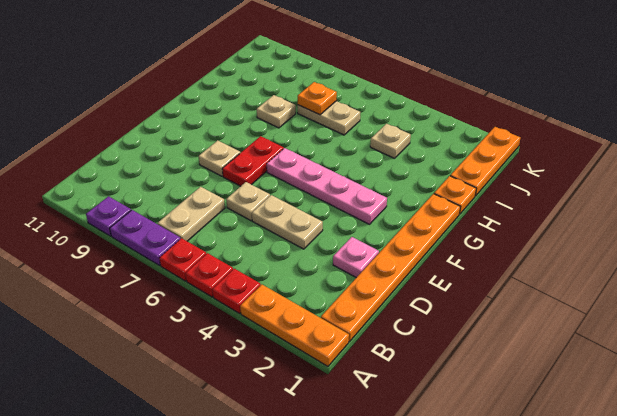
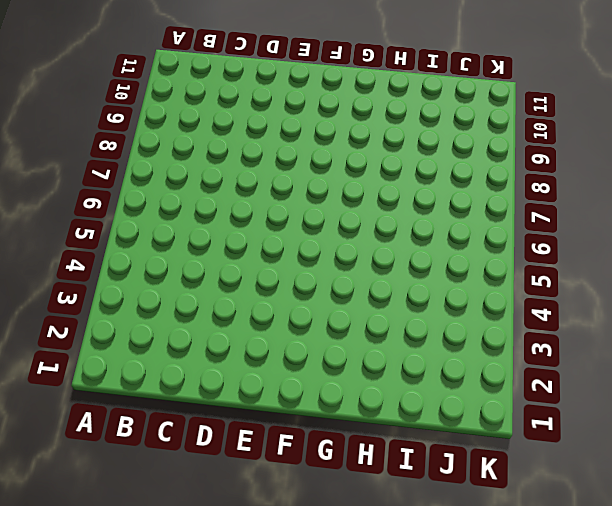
none -> orange plate A1:A3 level 1
none -> red plate A4 level 1
none -> red plate A5 level 1

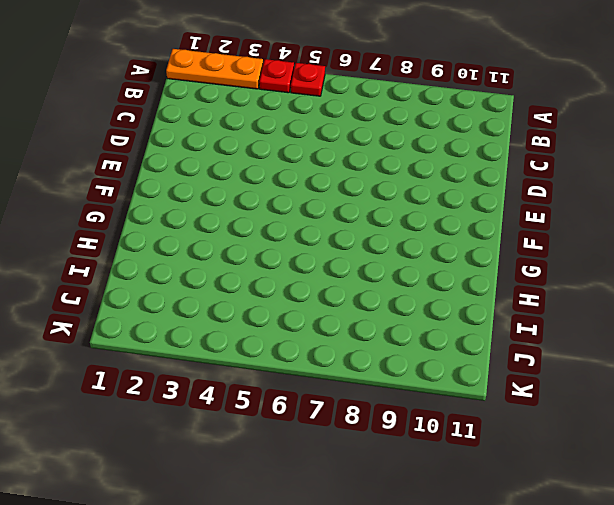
none -> red plate A6 level 1
none -> purple plate A7:A8 level 1
none -> purple plate A9 level 1

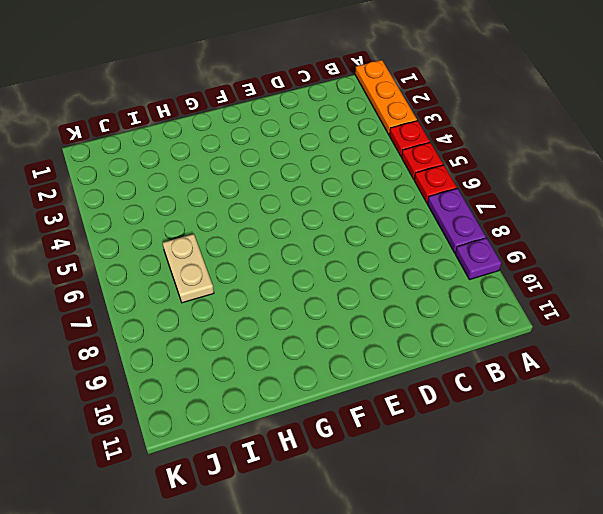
none -> orange plate B1:G1 level 1
none -> tan plate B7:C7 level 1
none -> pink plate D2 level 1

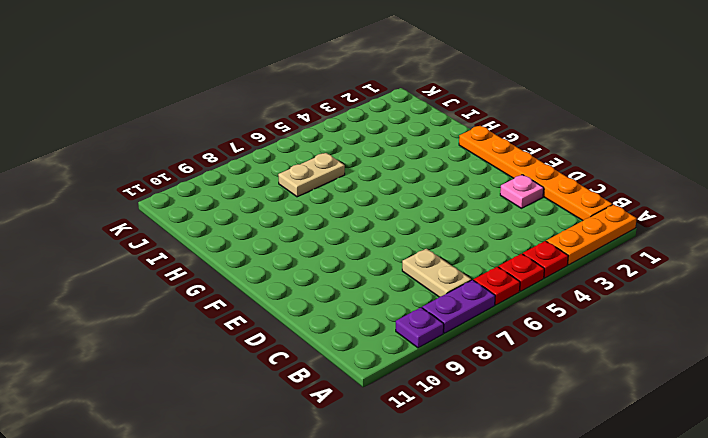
none -> tan plate D4:D5 level 1
none -> tan plate D6 level 1
none -> red plate E7:F7 level 1

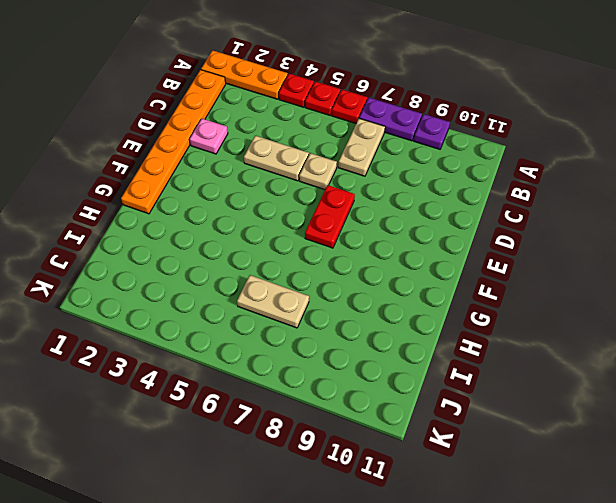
none -> tan plate E8 level 1
none -> pink plate F3:F6 level 1
none -> orange plate H1 level 1

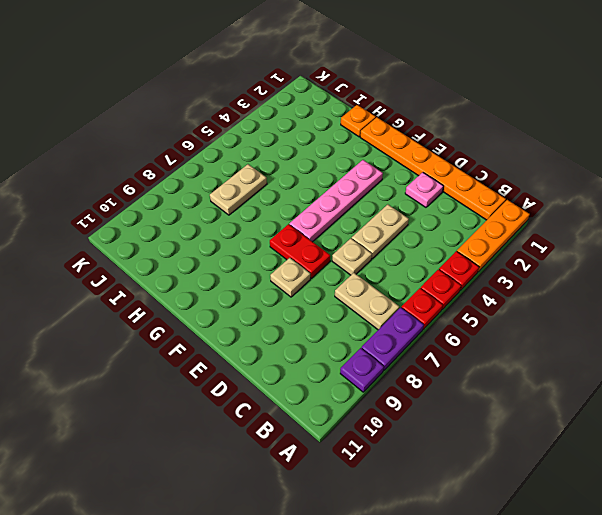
none -> tan plate H8 level 1
none -> orange plate I1:K1 level 1
none -> tan plate I4 level 1

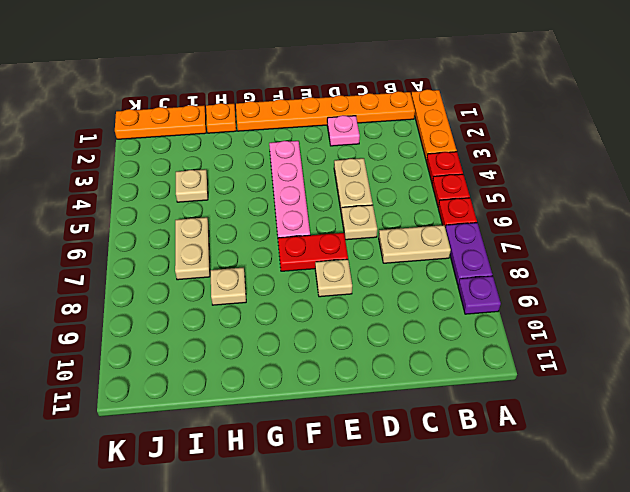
none -> orange plate I7 level 2

